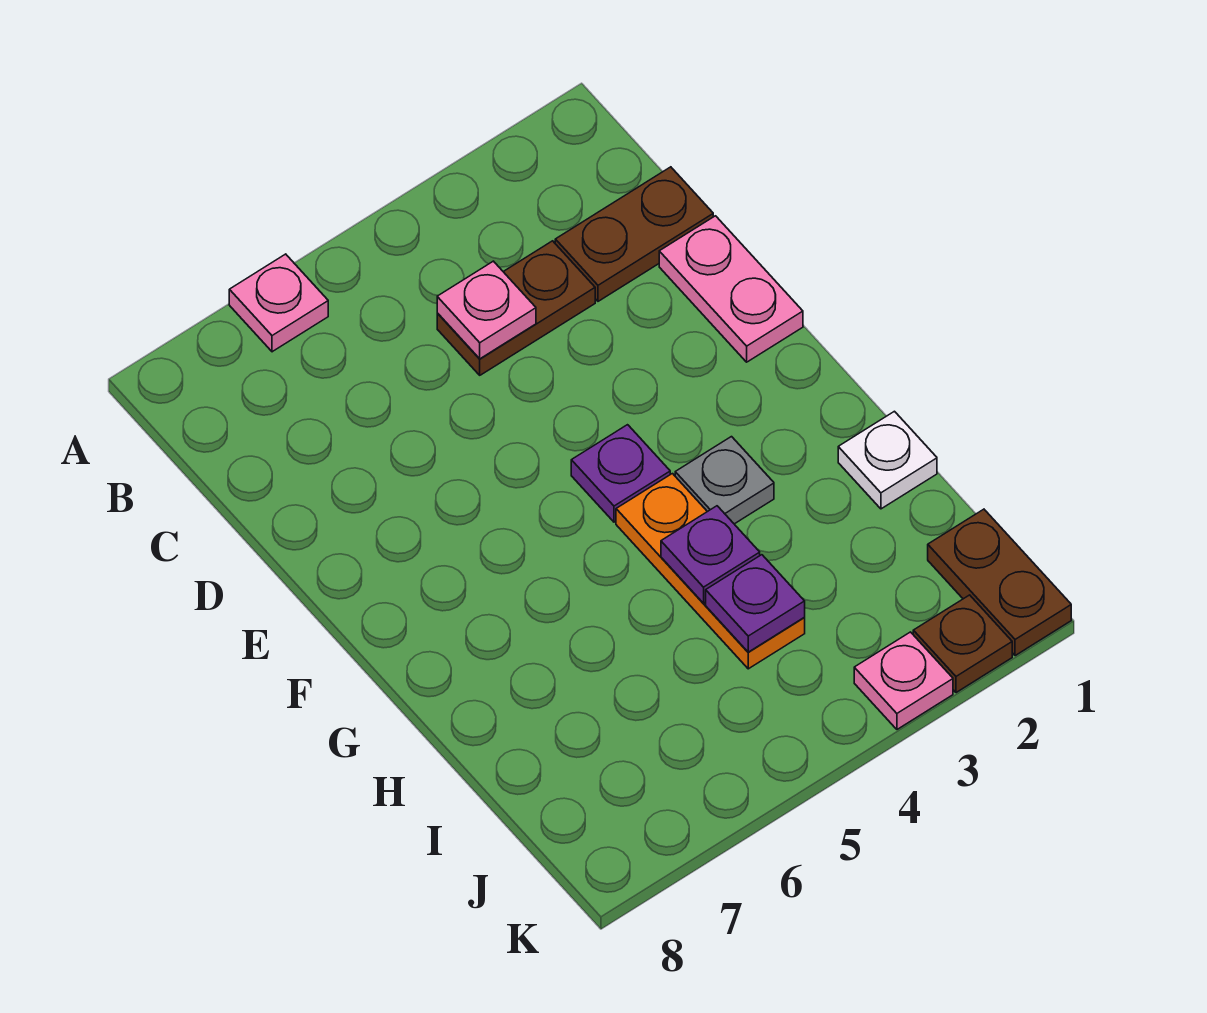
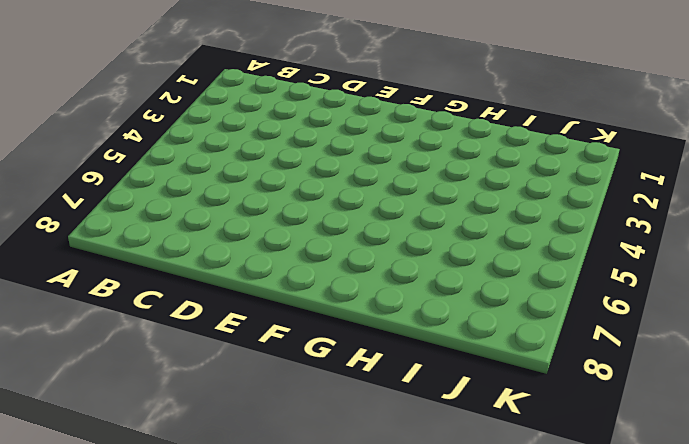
none -> pink plate A6 level 1
none -> brown plate C1:C2 level 1
none -> brown plate C3:C4 level 1

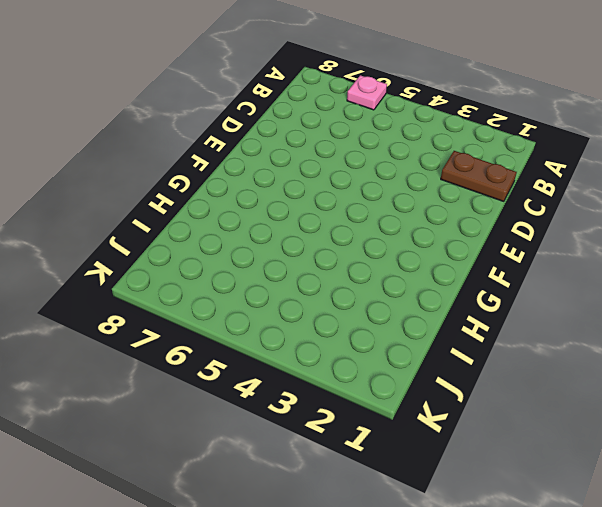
none -> brown plate C3:C4 level 1
none -> pink plate D1:E1 level 1
none -> purple plate F4 level 1

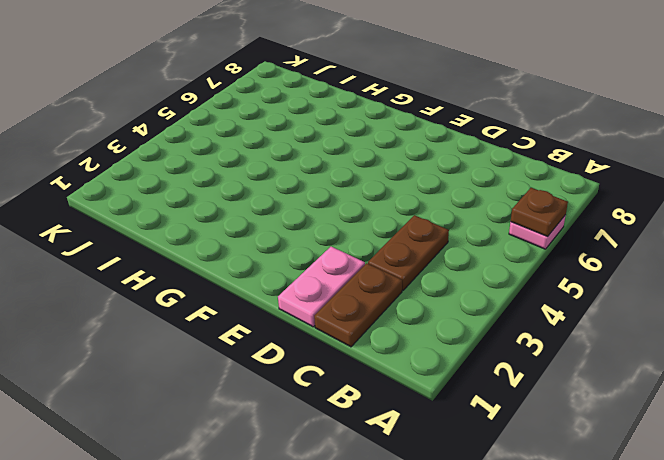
brown plate A6 level 2 -> brown plate K2 level 1
pink plate D1:D2 level 1 -> pink plate D1:E1 level 1
none -> purple plate F4 level 1
none -> grey plate G3 level 1
none -> orange plate G4:I4 level 1

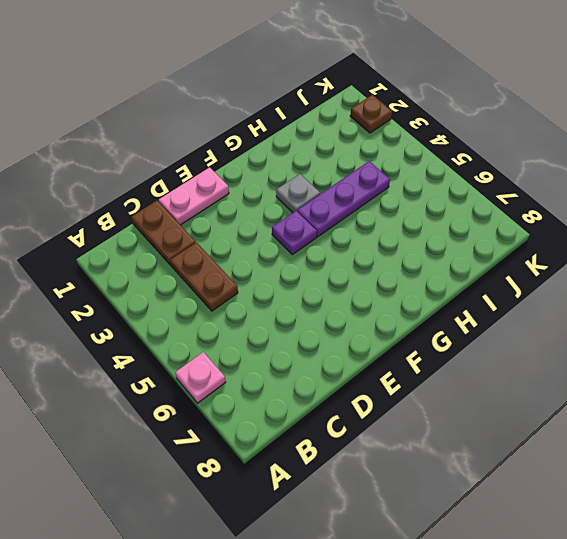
purple plate G4:I4 level 1 -> orange plate G4:I4 level 1
none -> white plate H1 level 1
none -> brown plate J1:K1 level 1
none -> pink plate K3 level 1

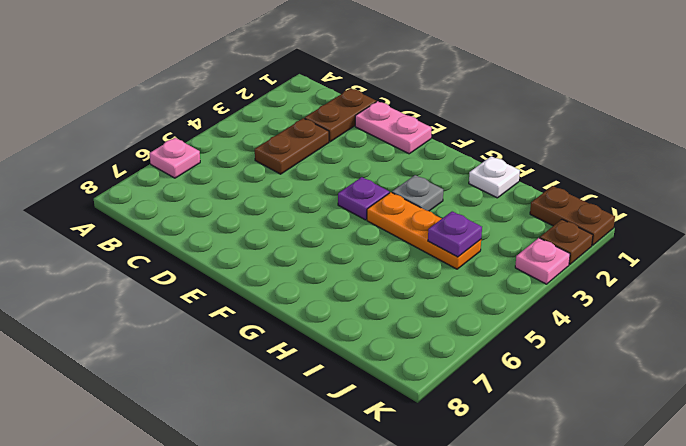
none -> pink plate C4 level 2
none -> purple plate H4 level 2

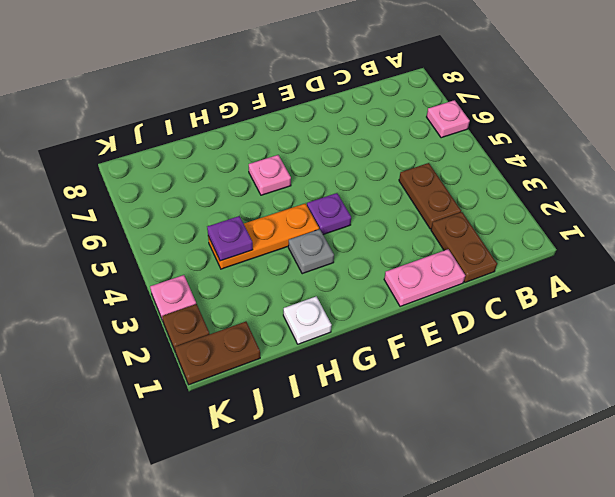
pink plate G6 level 1 -> pink plate C4 level 2
none -> purple plate H4 level 2

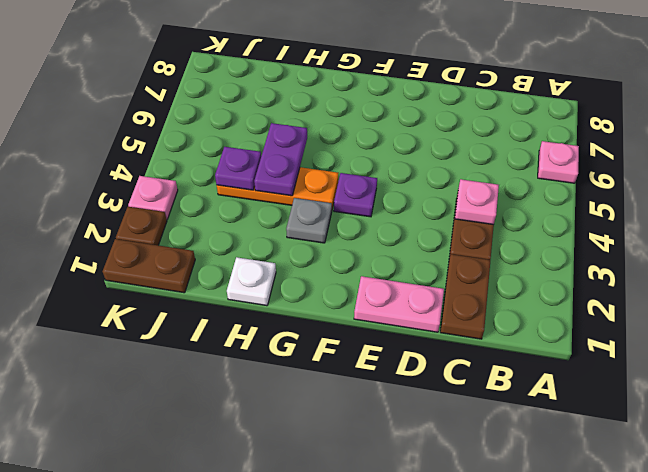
purple plate H4:H5 level 2 -> purple plate H4 level 2

